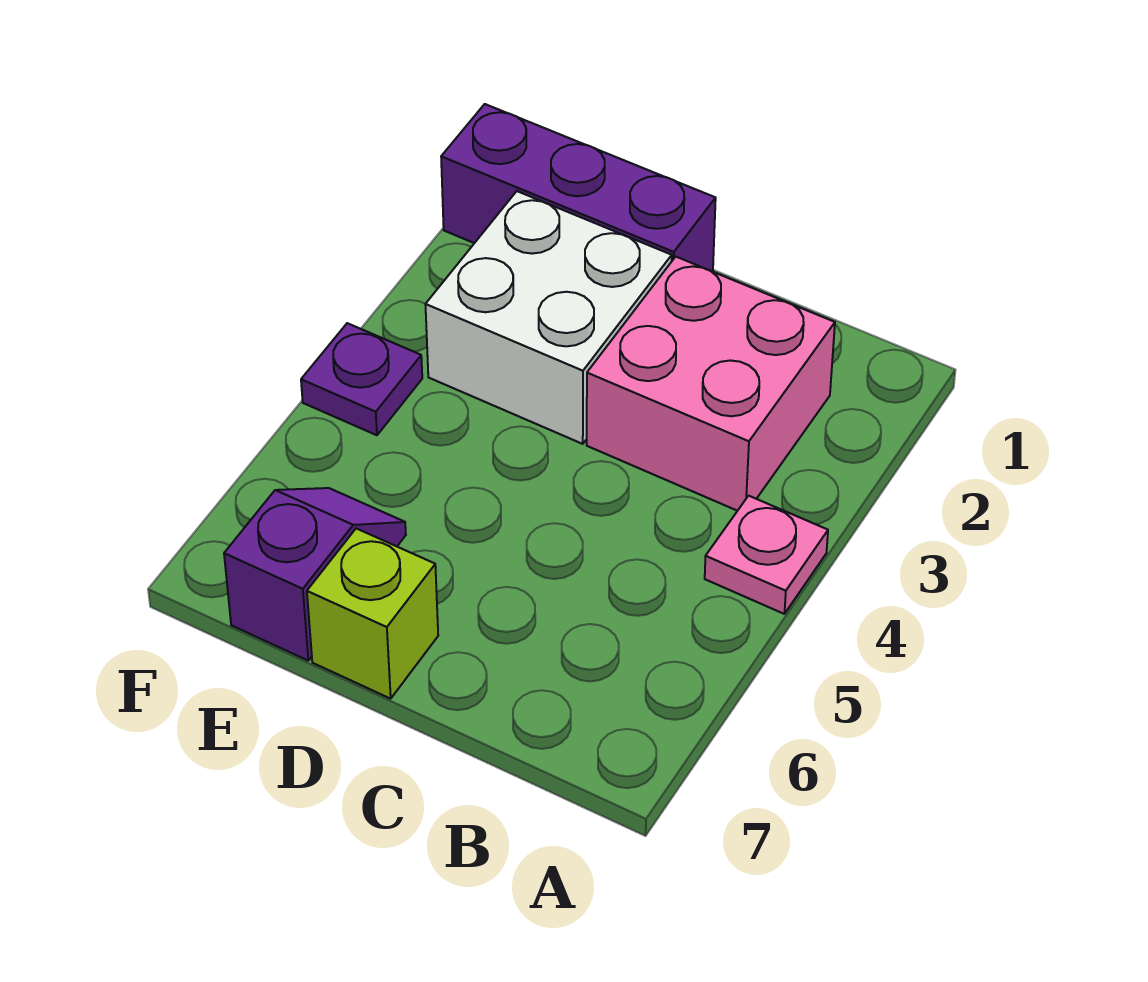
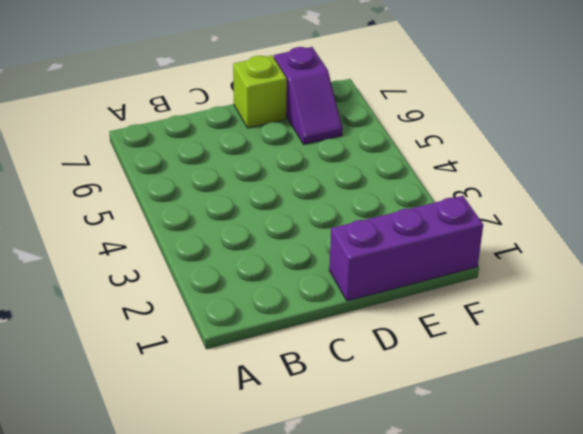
none -> pink plate A4 level 1
none -> pink brick B2:C3 level 1

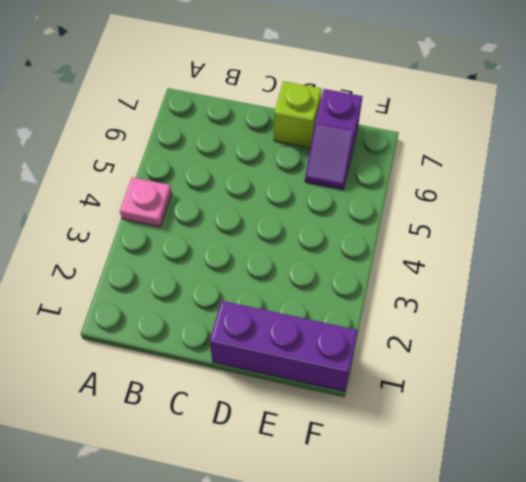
none -> pink brick B2:C3 level 1
none -> white brick D2:E3 level 1

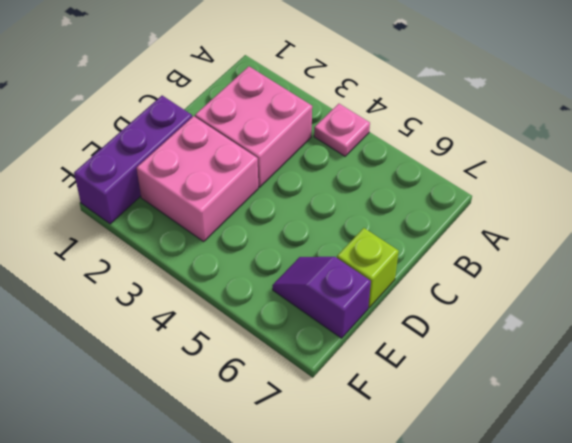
pink brick D2:E3 level 1 -> white brick D2:E3 level 1
none -> purple plate F4 level 1

